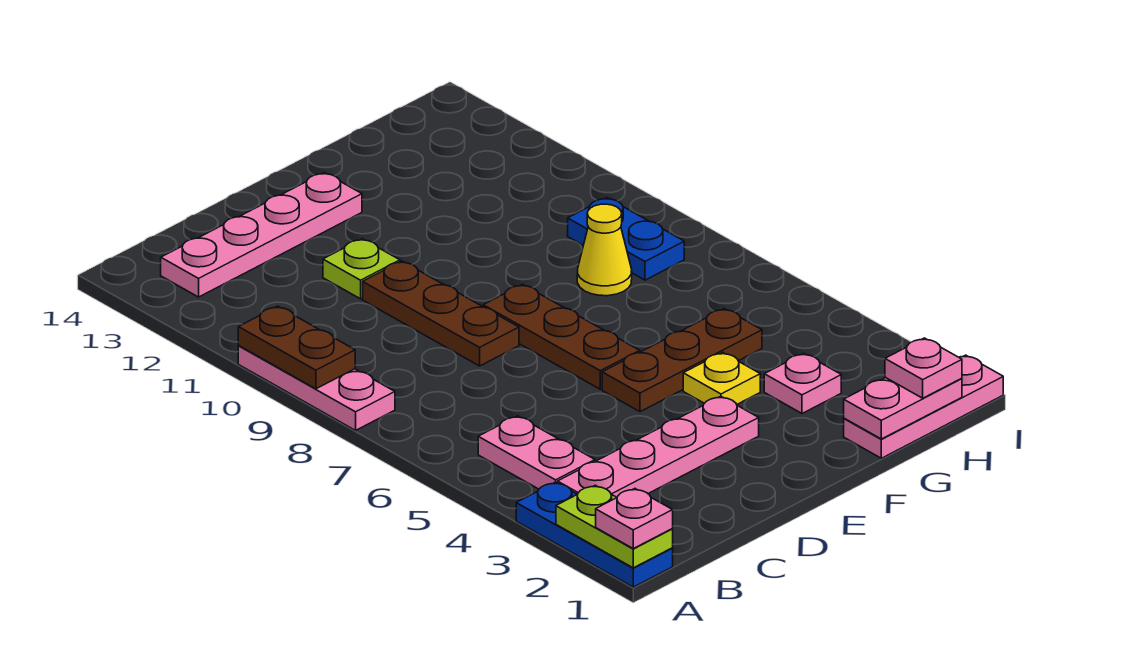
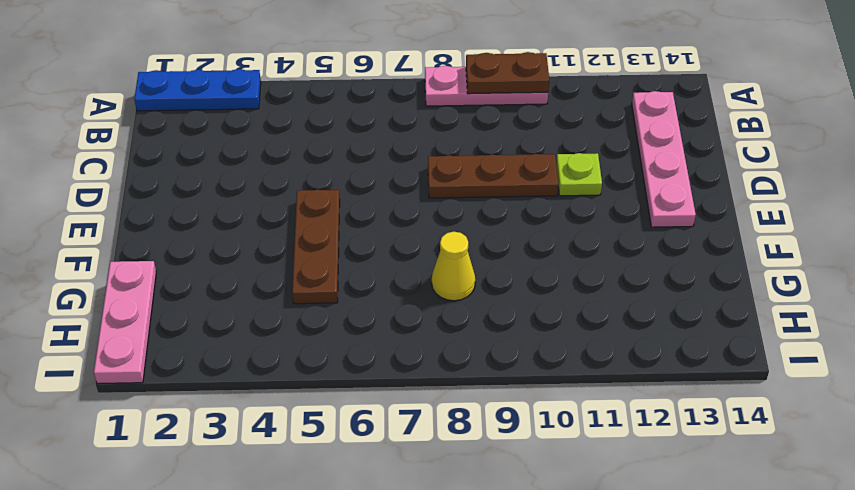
none -> pink plate B3:E3 level 1
none -> pink plate B4:B5 level 1
none -> brown plate E6:E8 level 1

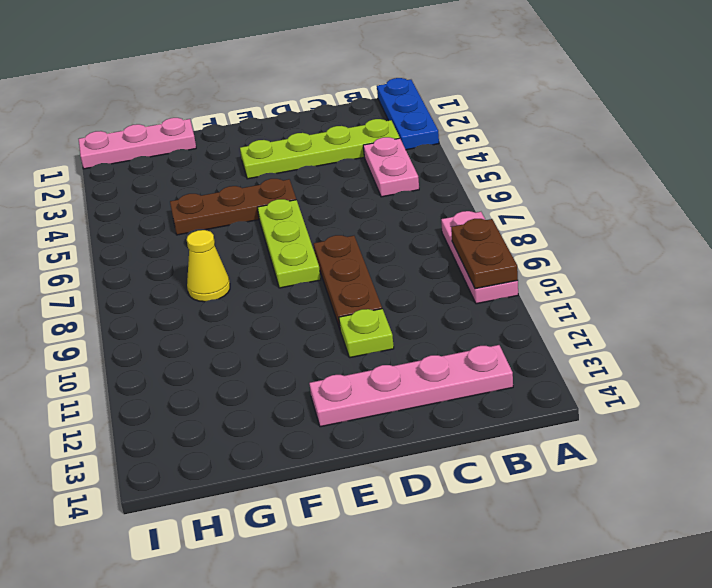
lime plate B3:E3 level 1 -> pink plate B3:E3 level 1
lime plate E6:E8 level 1 -> brown plate E6:E8 level 1
none -> yellow plate F4 level 1
none -> pink plate G3 level 1
none -> blue plate H8:H9 level 1

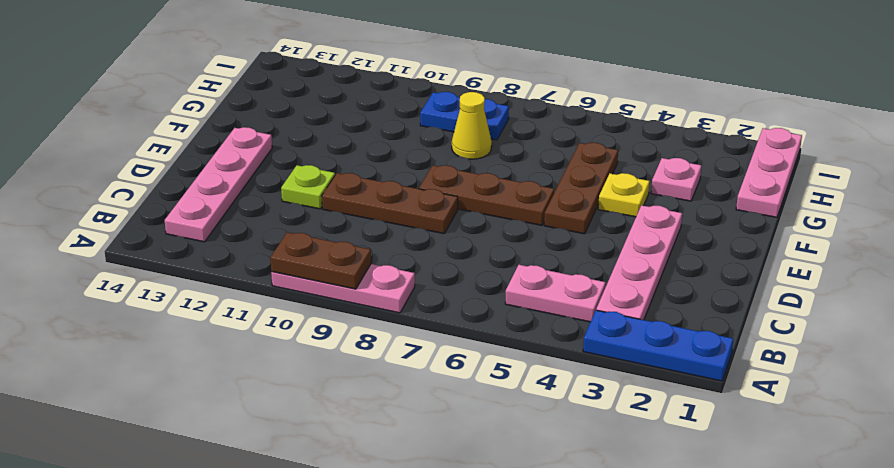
none -> lime plate A1:A2 level 2
none -> pink plate G1:H1 level 2
none -> pink plate A1 level 3

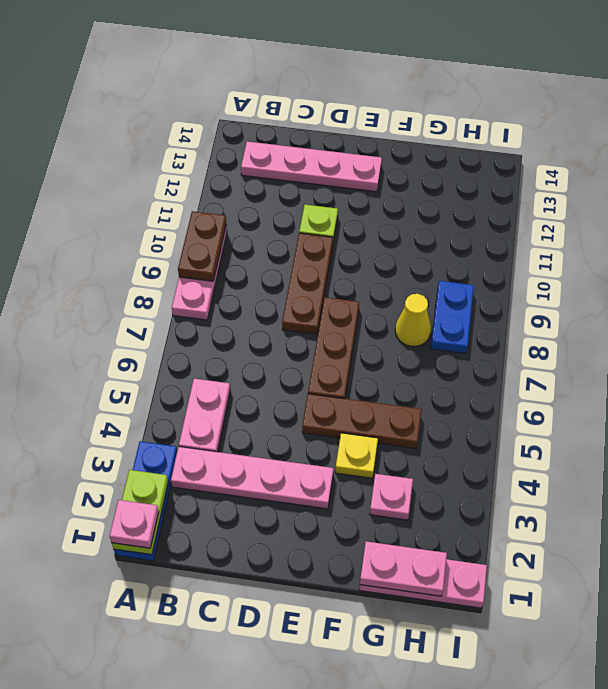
none -> pink plate H1 level 3

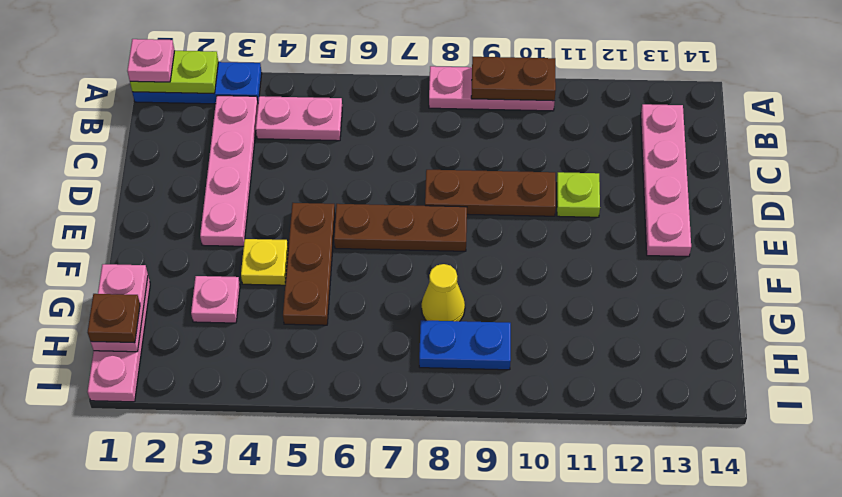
brown plate H1 level 3 -> pink plate H1 level 3

